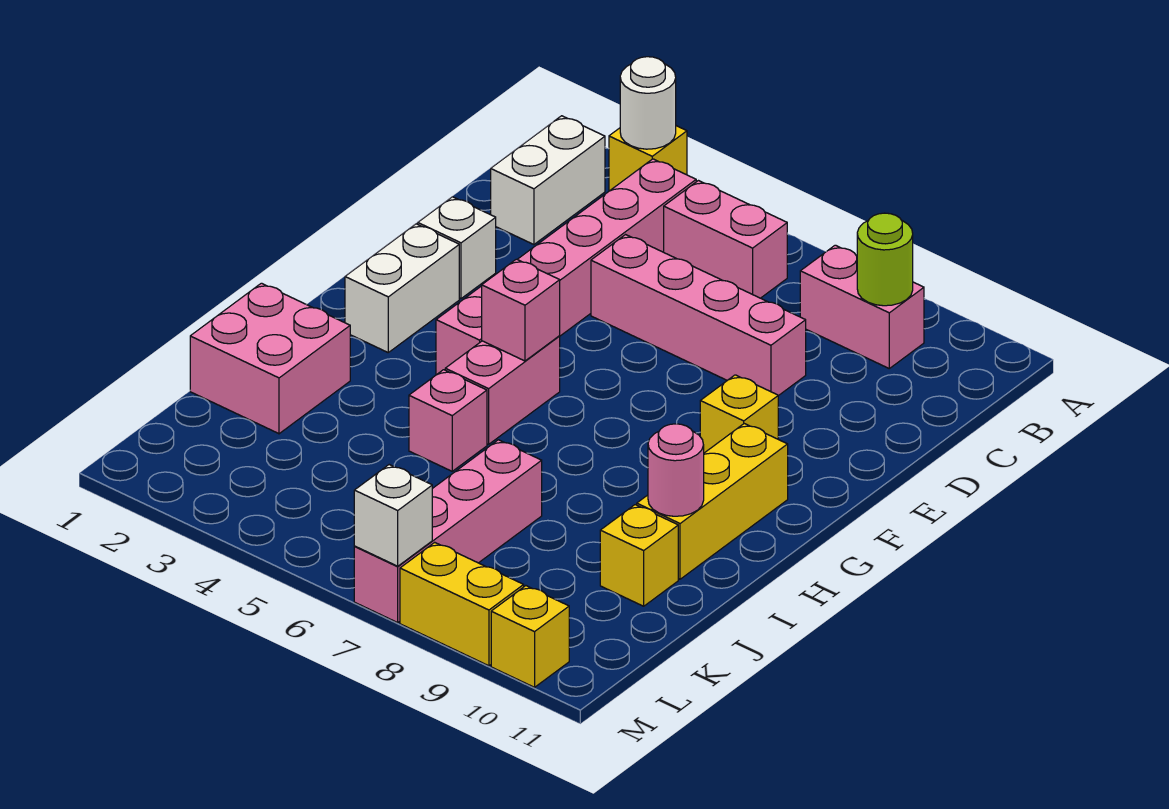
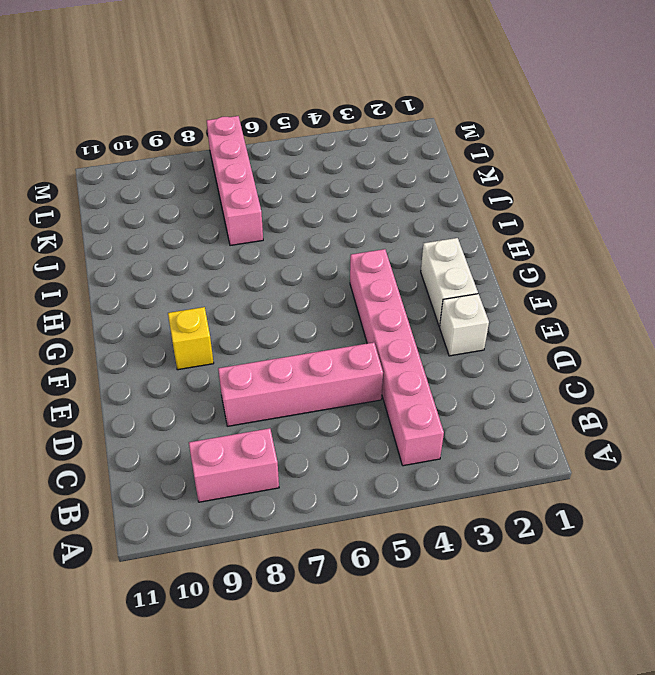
none -> yellow brick A3 level 1
none -> white brick B2:C2 level 1
none -> pink brick B5:B6 level 1

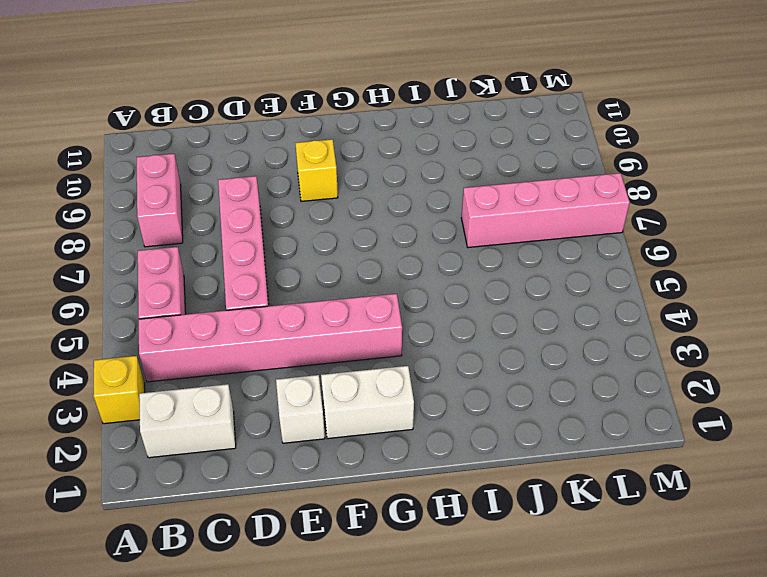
none -> pink brick G5:H5 level 1
none -> yellow brick G10:I10 level 1
none -> pink brick I1:J2 level 1

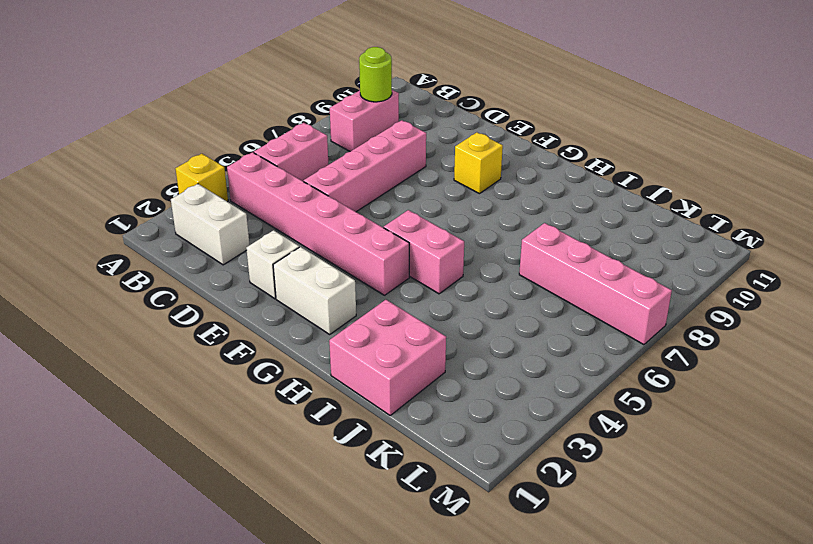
none -> yellow brick G10:I10 level 1
none -> pink brick I5 level 1
none -> yellow brick J10 level 1

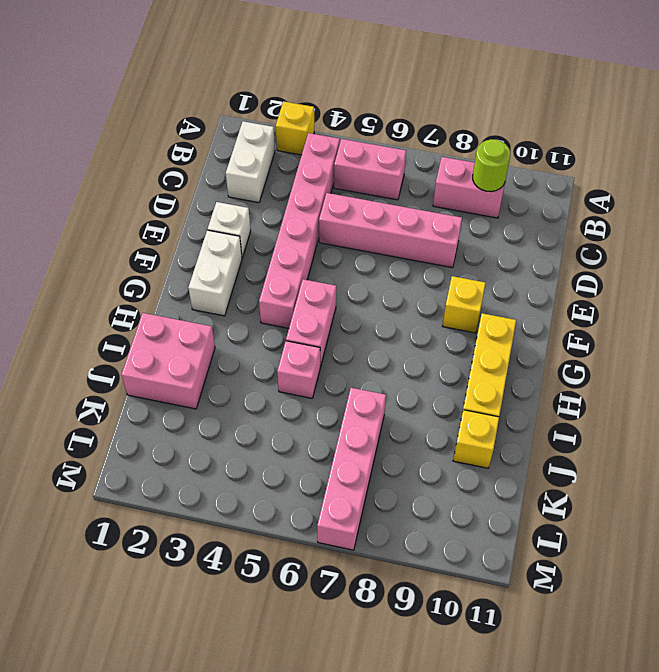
none -> yellow brick M8:M9 level 1
none -> yellow brick M10 level 1
none -> white round brick A3 level 2

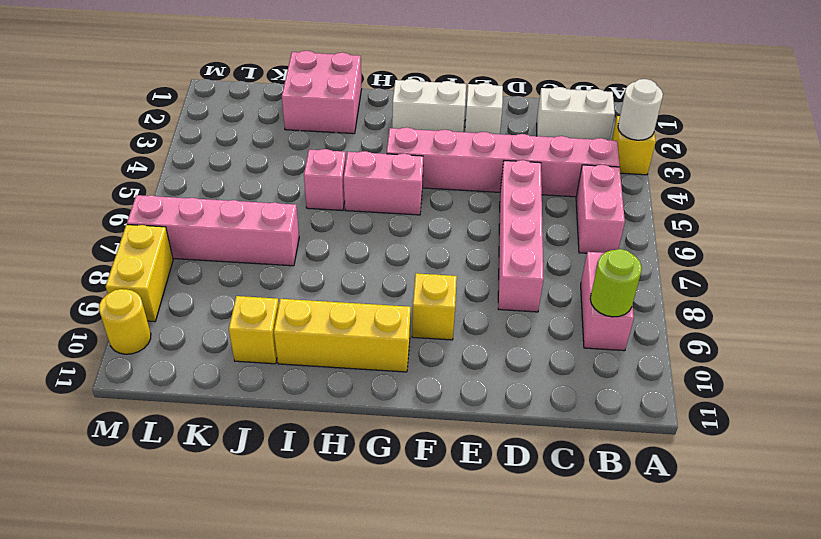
yellow round brick M10 level 1 -> yellow brick M10 level 1
none -> pink brick G5 level 2
none -> pink round brick I10 level 2
none -> white brick M7 level 2

